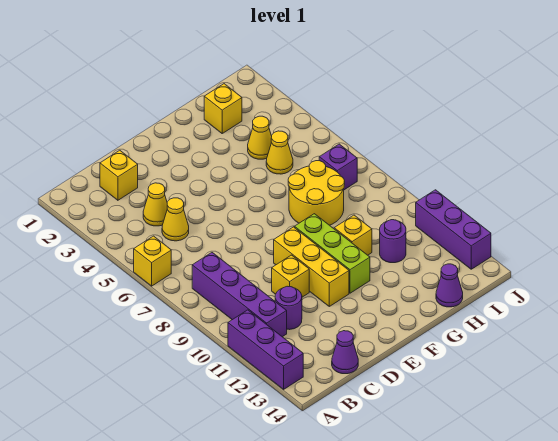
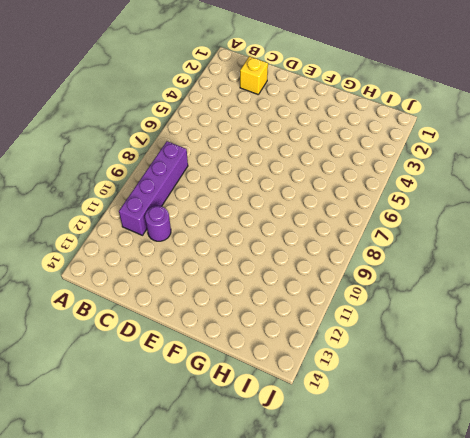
none -> yellow brick A6 level 1
none -> purple brick A11:A13 level 1
none -> yellow cone C4 level 1

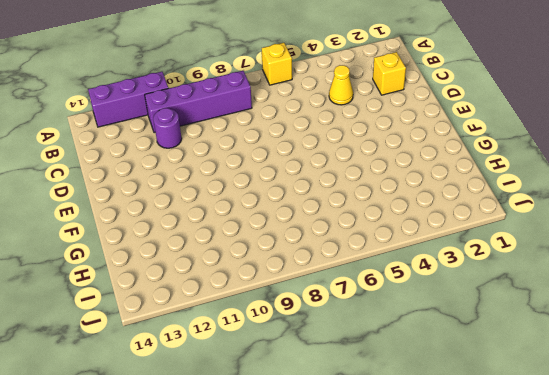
none -> yellow cone C5 level 1
none -> purple cone C14 level 1
none -> yellow brick D10 level 1

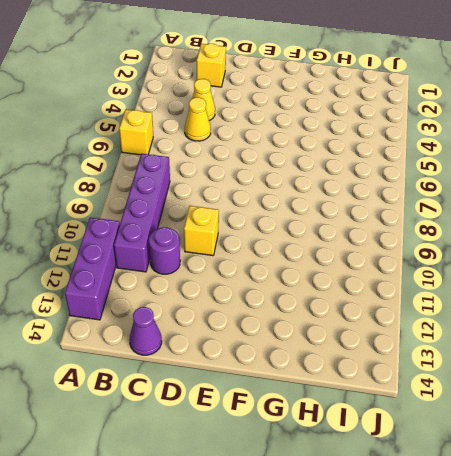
none -> yellow brick E9:E11 level 1
none -> lime brick F9:F11 level 1
none -> yellow round brick G7:H8 level 1

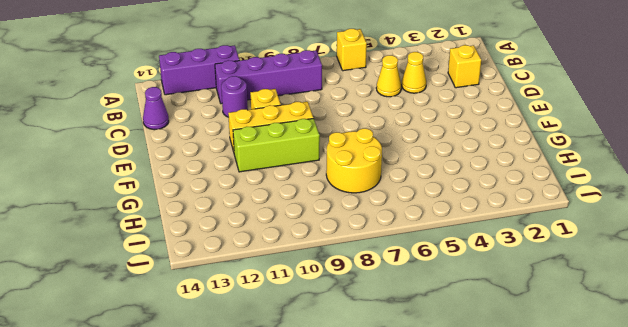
none -> yellow brick G10 level 1
none -> yellow brick H2 level 1
none -> yellow cone H4 level 1

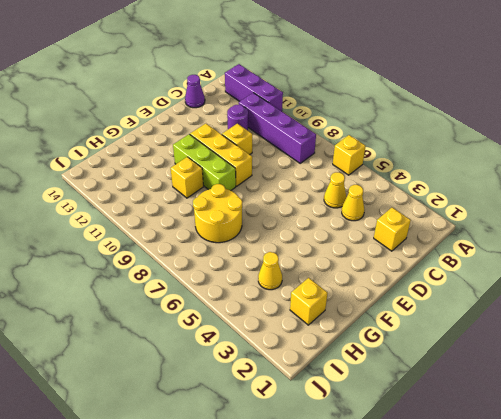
none -> yellow cone H5 level 1
none -> purple round brick H11 level 1
none -> purple cone H14 level 1

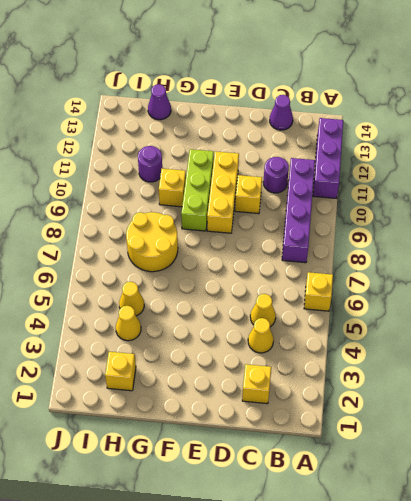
none -> purple brick I7 level 1
none -> purple brick J11:J13 level 1

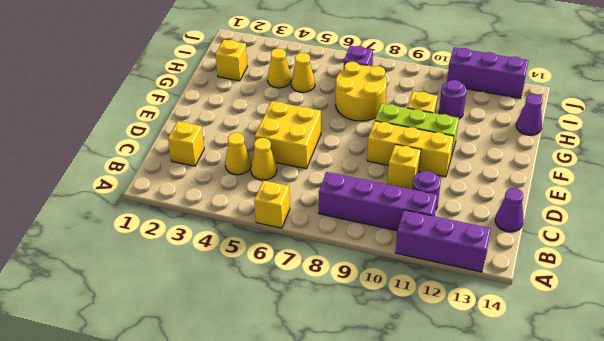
yellow brick D5:E6 level 1 -> none

